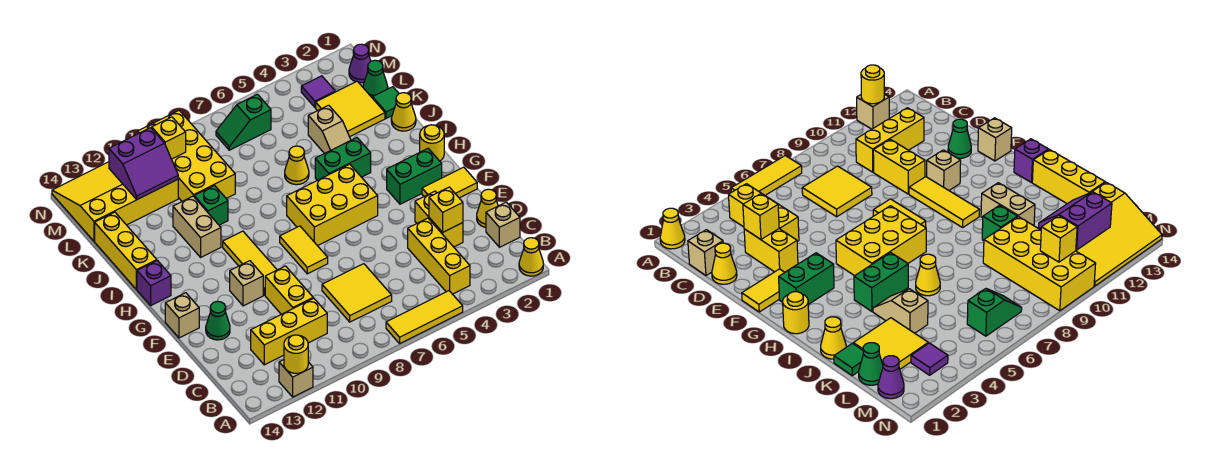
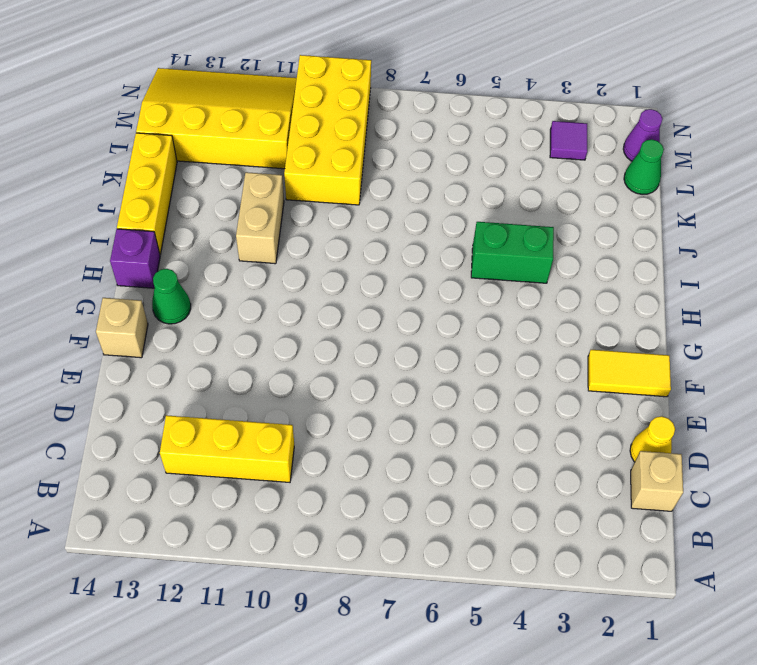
green cone G13 level 1 -> green cone E13 level 1
none -> yellow cone A1 level 1
none -> yellow tile A5:A7 level 1
none -> tan brick A12 level 1
none -> yellow brick B4:D4 level 1

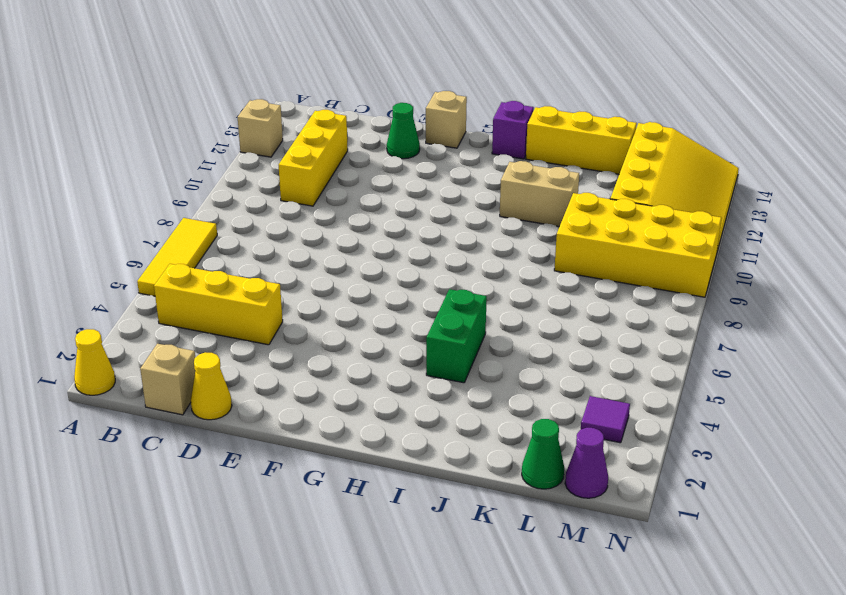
none -> yellow tile C7:D8 level 1
none -> yellow brick D3:E3 level 1
none -> yellow brick D10:E10 level 1
none -> yellow tile F1:F2 level 1

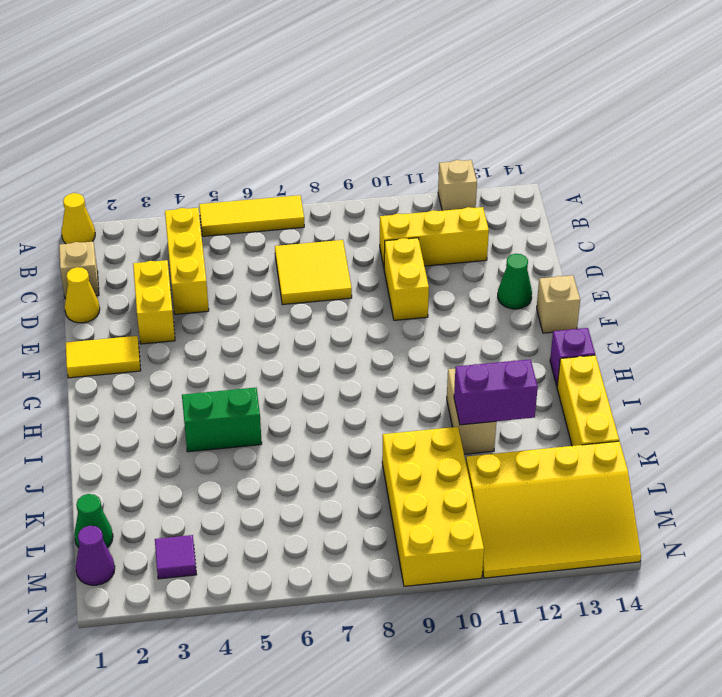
purple brick J11:J12 level 2 -> none
none -> yellow tile F8:G8 level 1
none -> yellow tile F10:H10 level 1
none -> tan brick F11 level 1
none -> green brick G2:G3 level 1

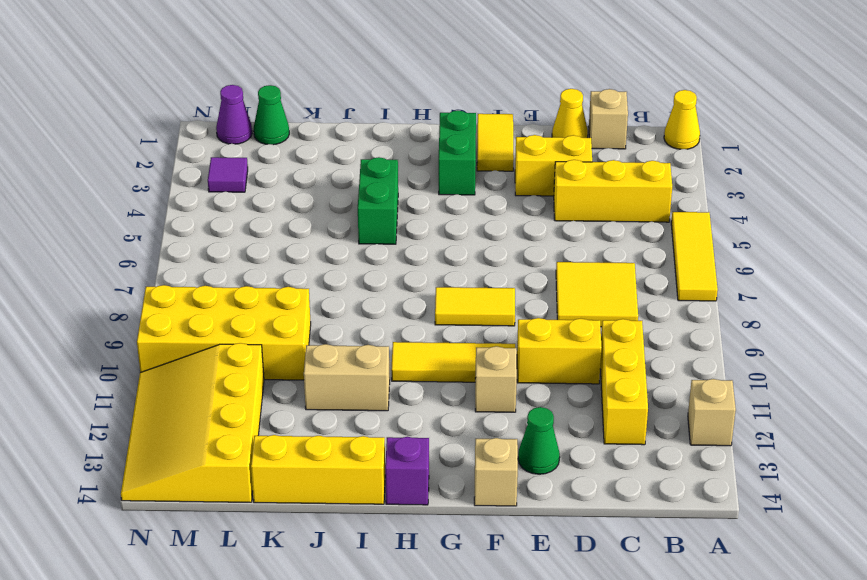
none -> yellow brick G5:H7 level 1
none -> yellow round brick H1 level 1
none -> yellow cone J1 level 1
none -> tan slope J4:K4 level 1 top K

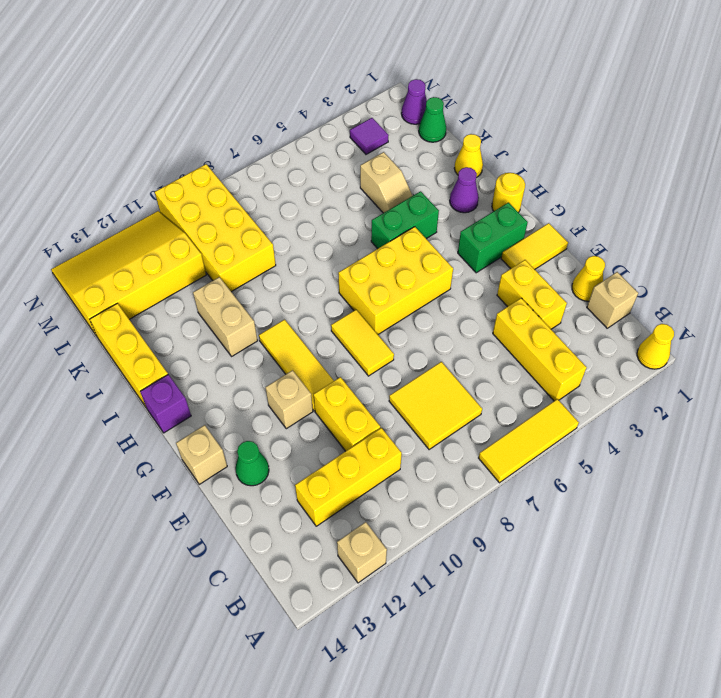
purple cone I2 level 1 -> none
none -> yellow cone J6 level 1
none -> green brick J10 level 1
none -> green tile K1 level 1
none -> yellow tile K2:L3 level 1

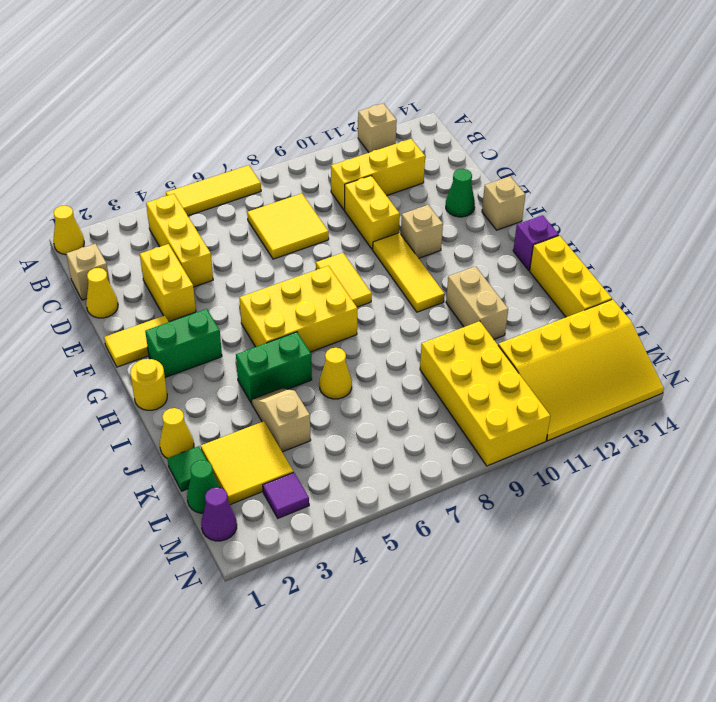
none -> green brick J10 level 1
none -> green slope M6:M7 level 1 top 6
none -> yellow round brick A12 level 2
none -> yellow brick D3 level 2

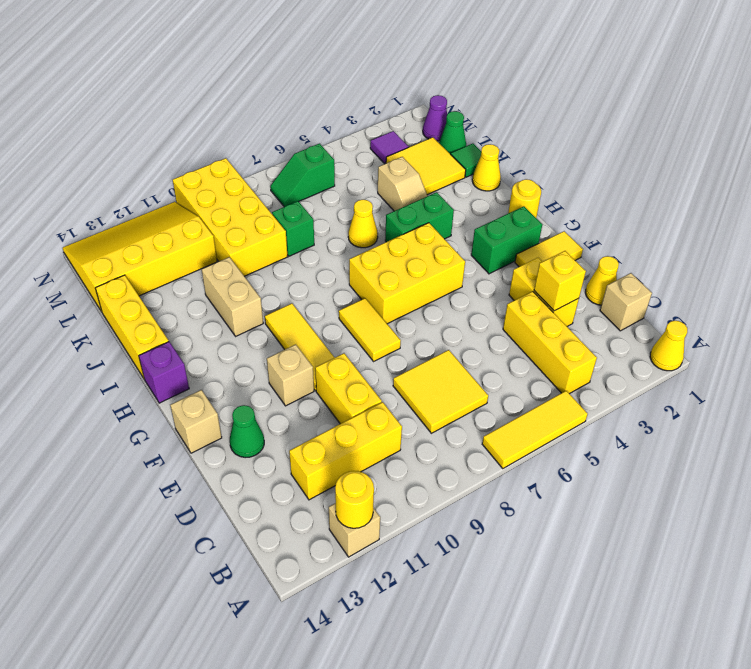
green brick K8 level 1 -> green brick J10 level 1
none -> purple slope L11:M12 level 2 top M
none -> yellow brick M10 level 2

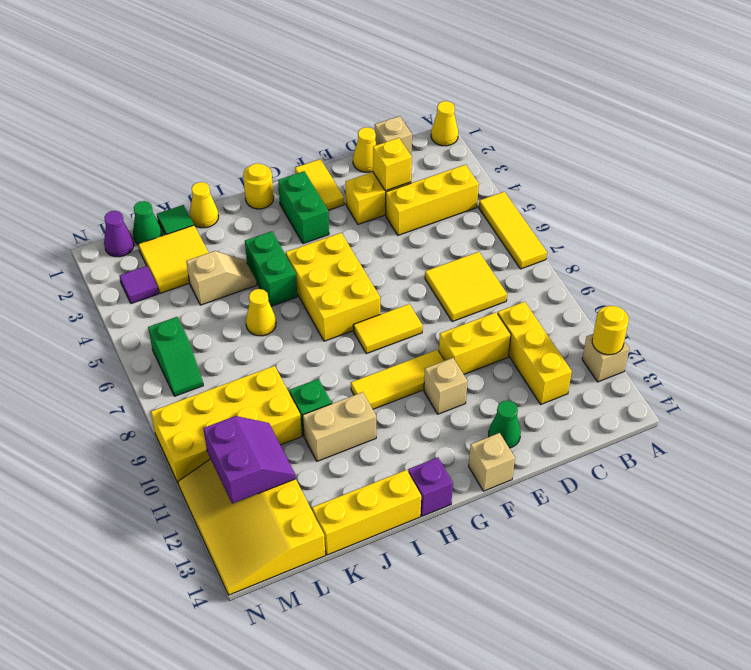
none -> yellow brick M10 level 2

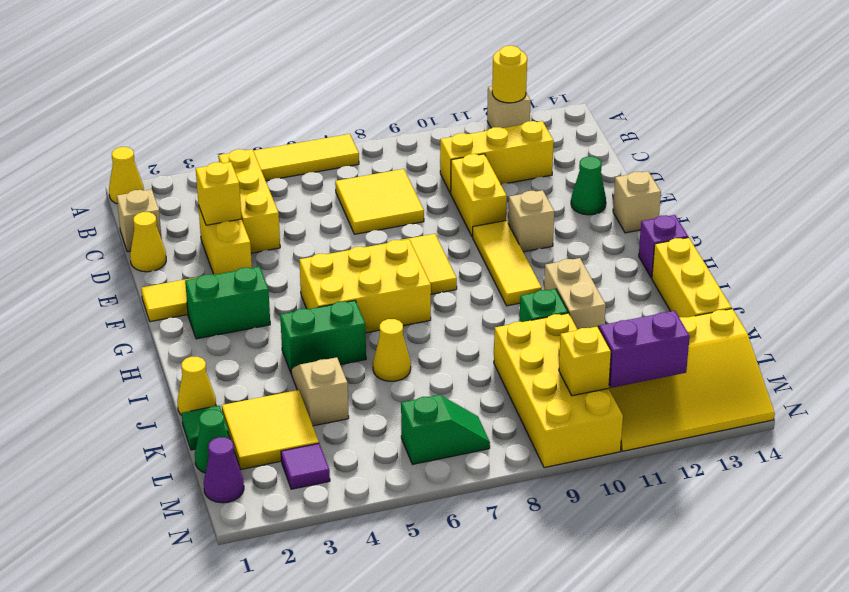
none -> yellow round brick H1 level 1

